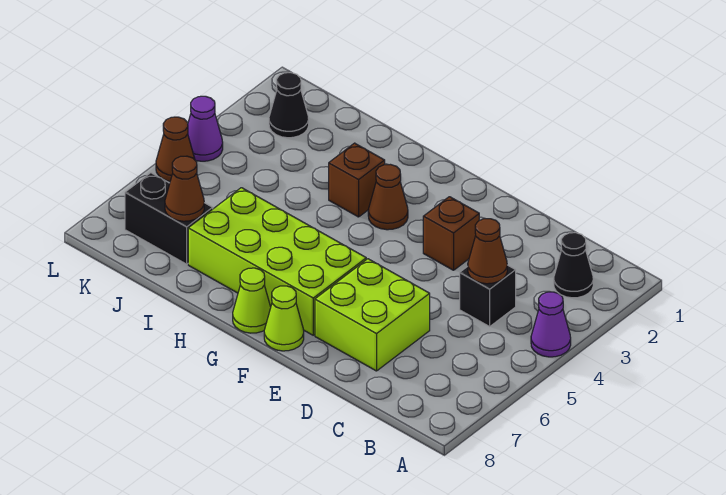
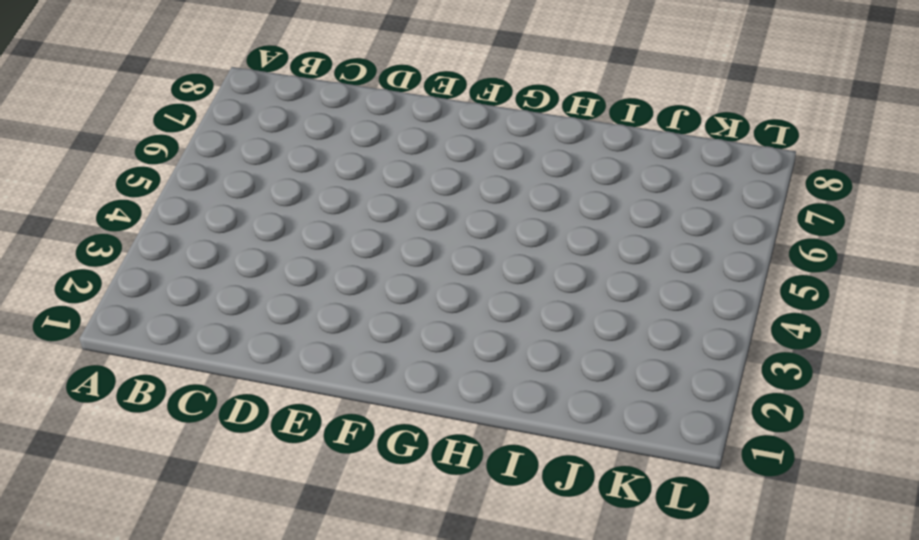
none -> purple cone A4 level 1
none -> black cone B2 level 1
none -> black brick C4 level 1

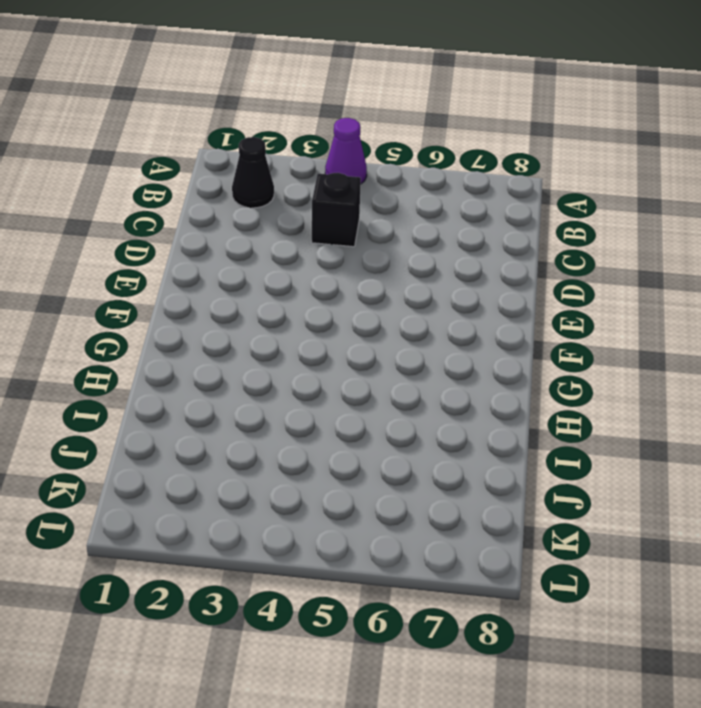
none -> lime brick D6:E7 level 1
none -> brown brick E3 level 1
none -> lime brick F6:I7 level 1

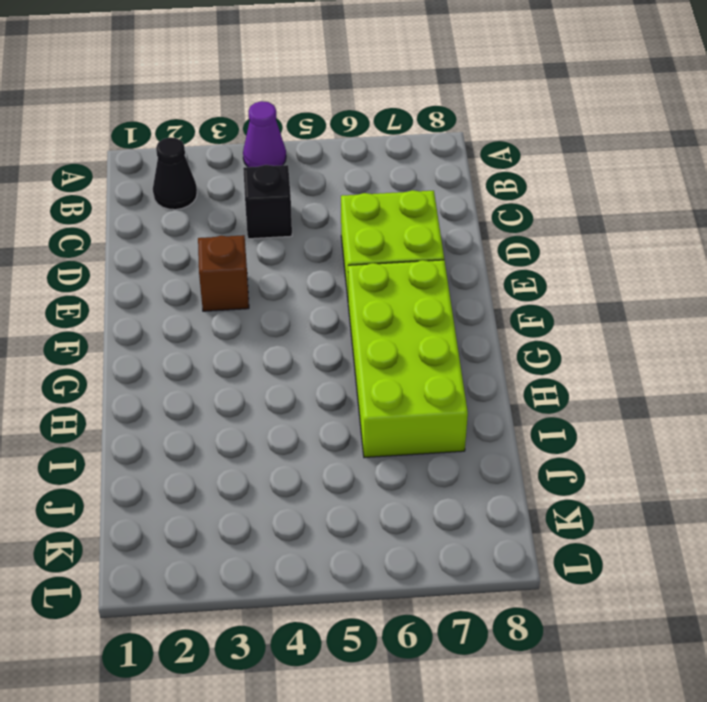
none -> lime cone F8 level 1
none -> brown cone G3 level 1
none -> lime cone G8 level 1

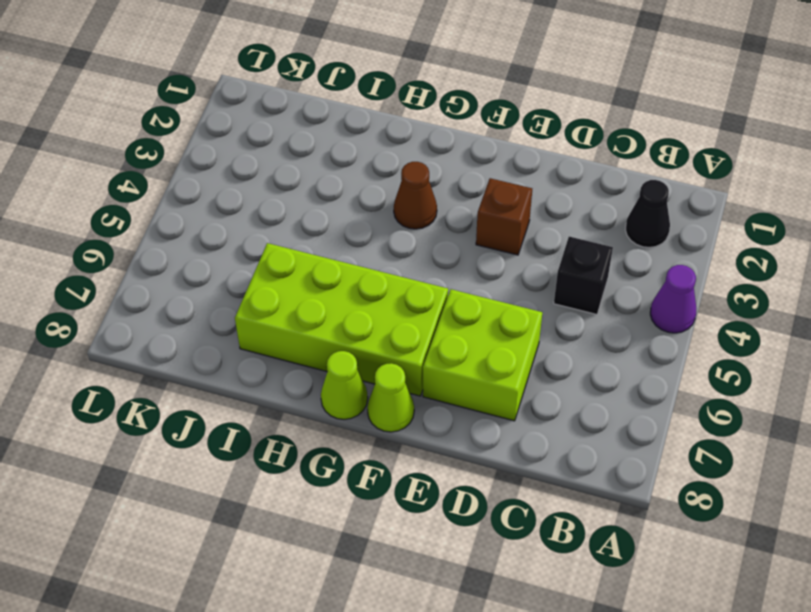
none -> brown brick H3 level 1
none -> black brick J7:K7 level 1
none -> black cone K2 level 1

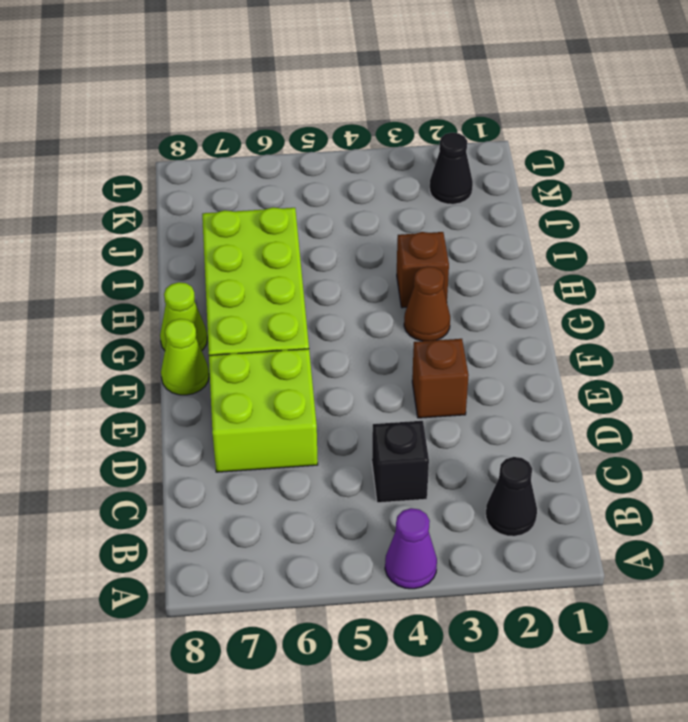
none -> black brick J7:K7 level 1
none -> purple cone L4 level 1
none -> brown cone L5 level 1

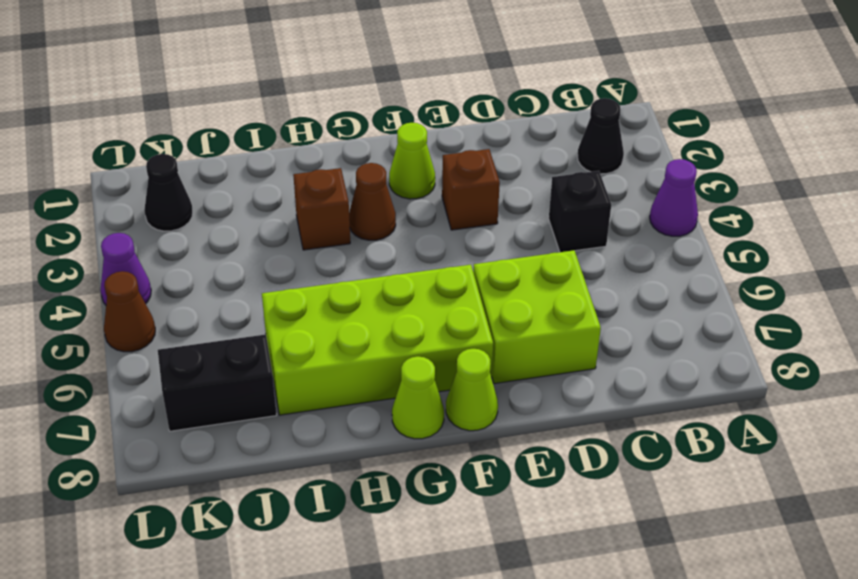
lime cone F2 level 1 -> none
none -> brown cone C4 level 2
none -> brown cone J7 level 2

